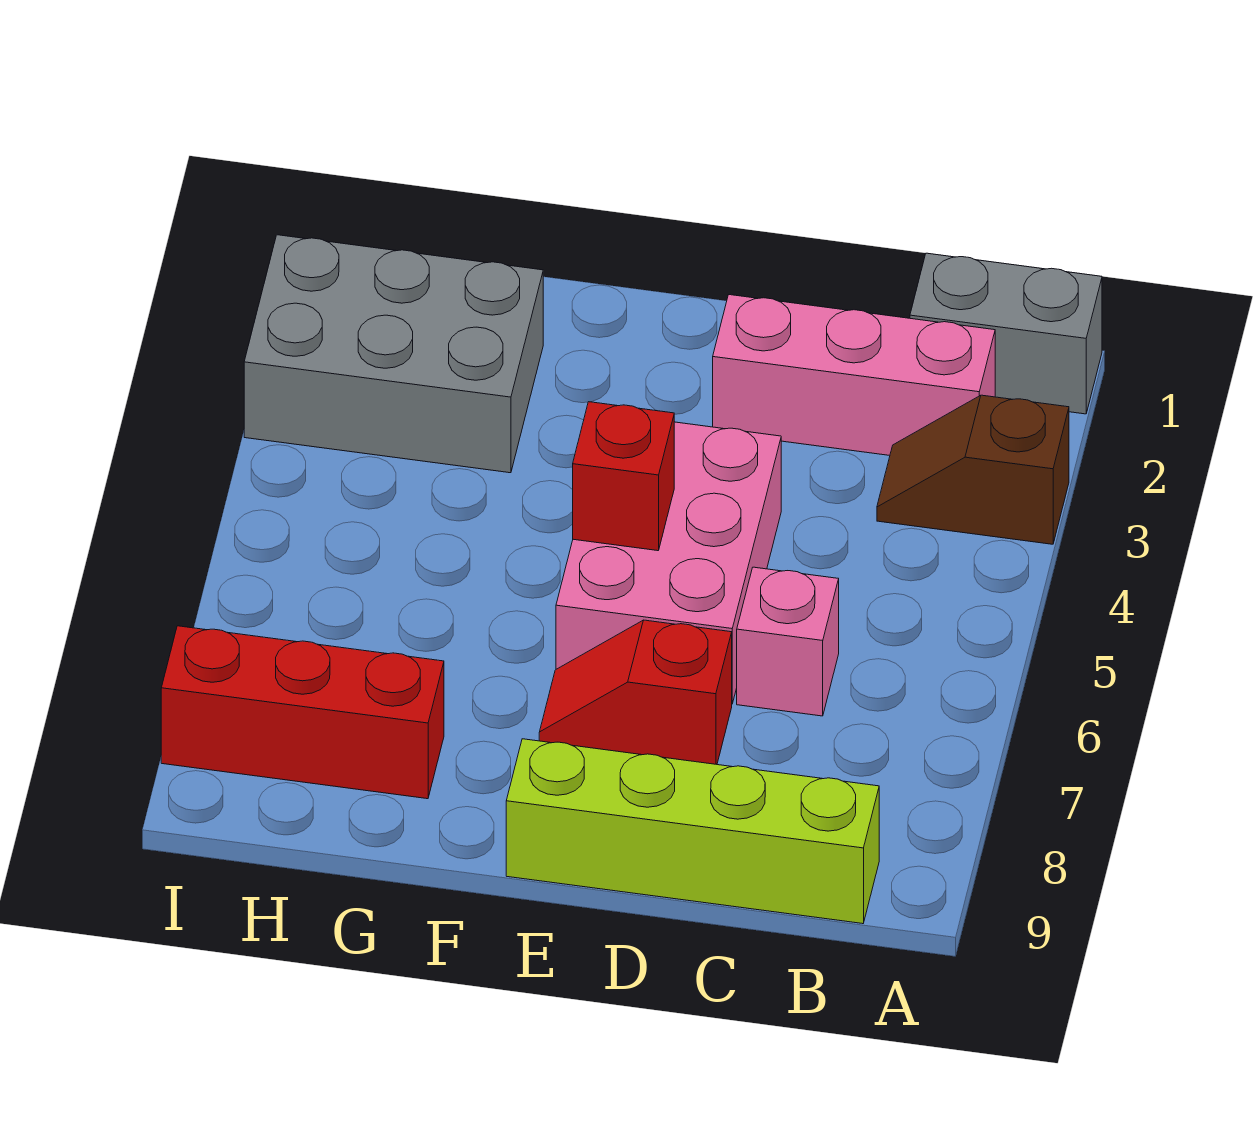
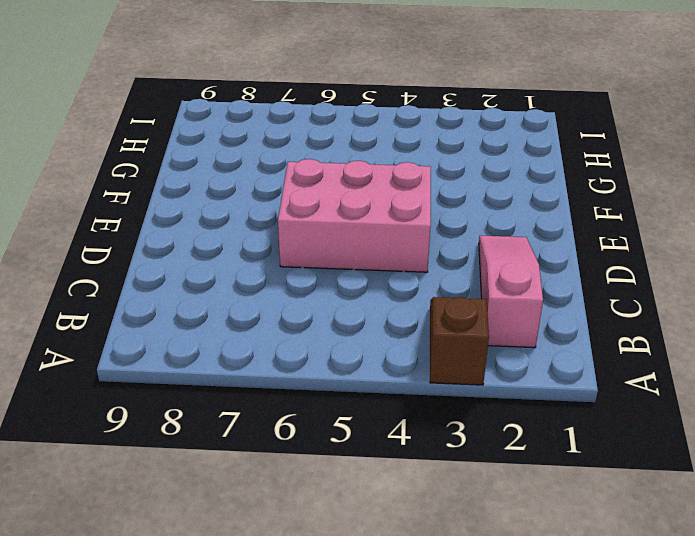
pink slope B2:D2 level 1 top B -> pink brick B2:D2 level 1
none -> grey brick A1:B1 level 1
none -> lime brick B9:E9 level 1

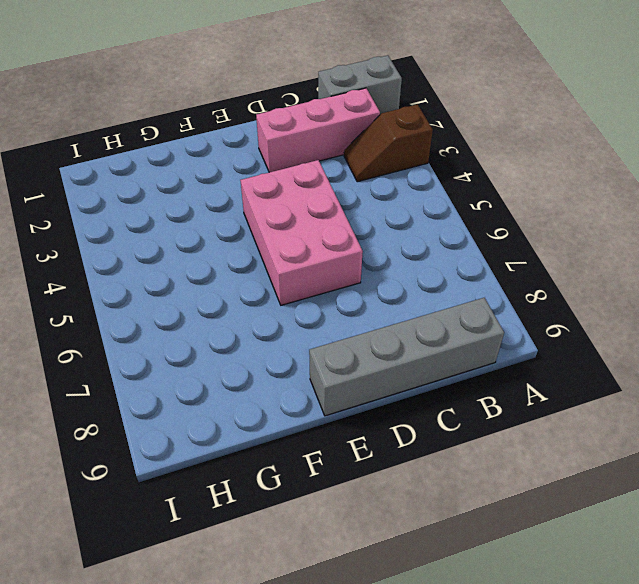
grey brick B9:E9 level 1 -> lime brick B9:E9 level 1
none -> pink brick C6 level 1
none -> red slope D7:E7 level 1 top D

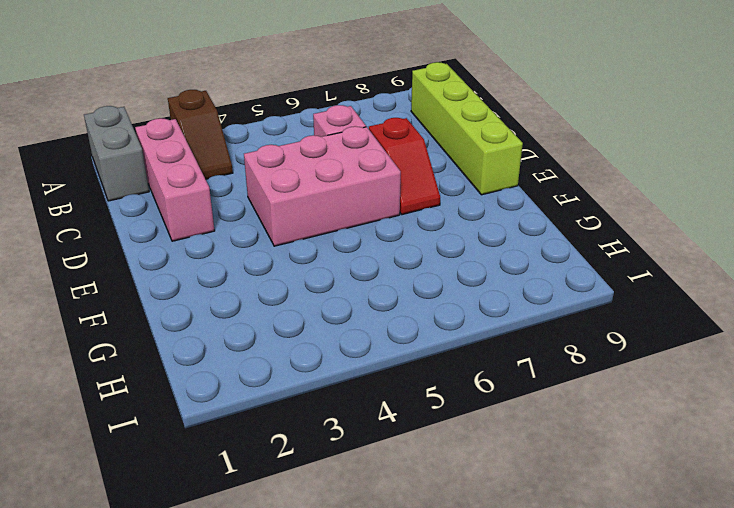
none -> grey brick G2:I3 level 1
none -> red brick G8:I8 level 1

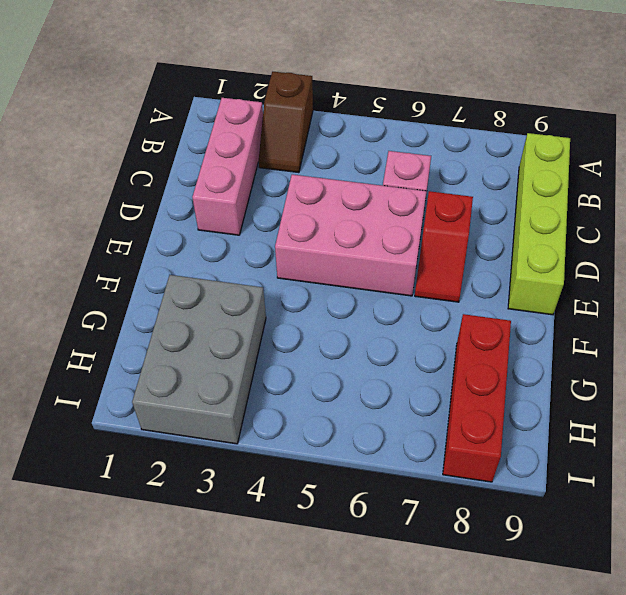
none -> grey brick A1:B1 level 1
none -> red brick E5 level 2

